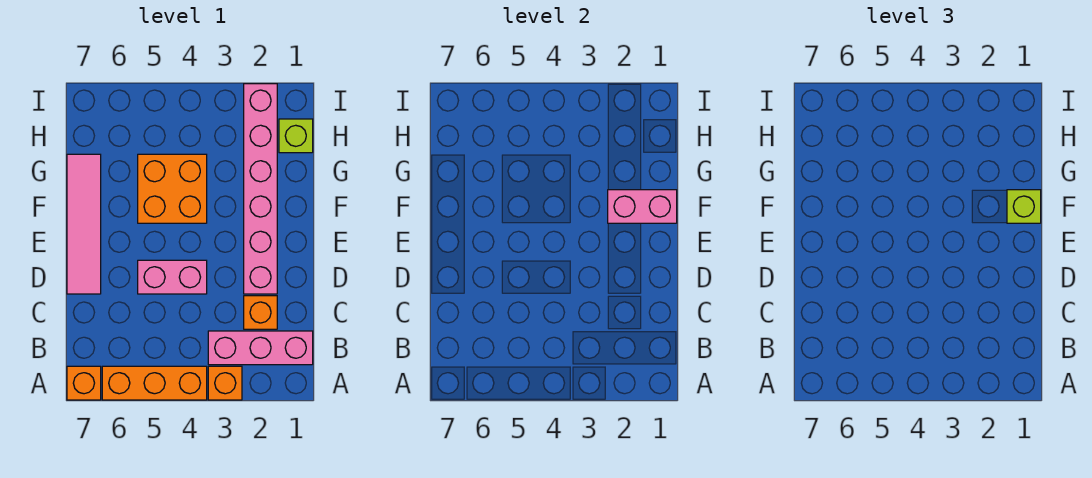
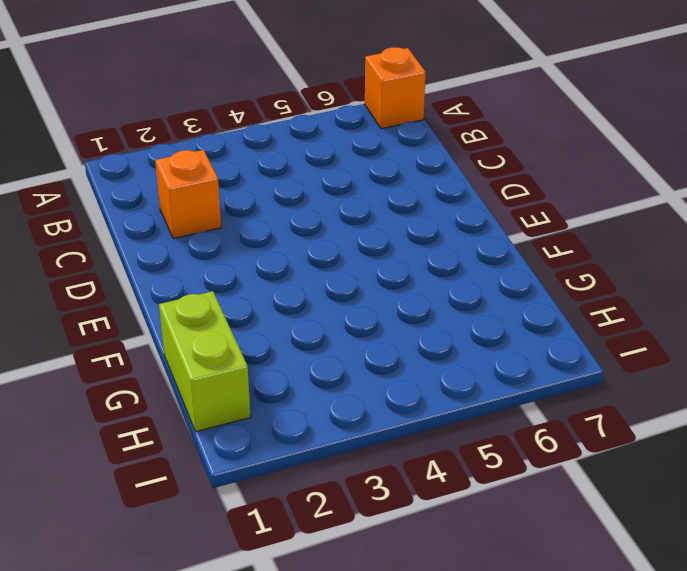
lime brick G1:H1 level 1 -> lime brick H1 level 1
none -> orange brick A3 level 1
none -> orange brick A4:A6 level 1
none -> pink brick B1:B3 level 1

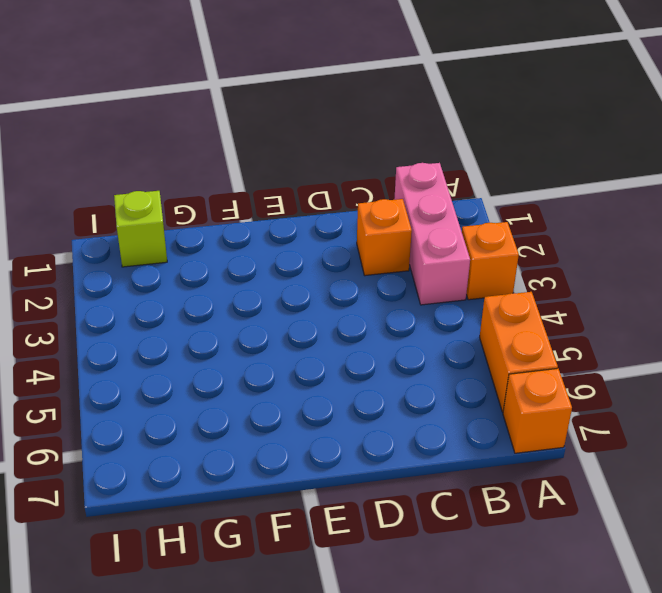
orange brick A5:A6 level 1 -> orange brick A4:A6 level 1
none -> pink brick D2:I2 level 1
none -> pink brick D4:D5 level 1
none -> pink tile D7:G7 level 1

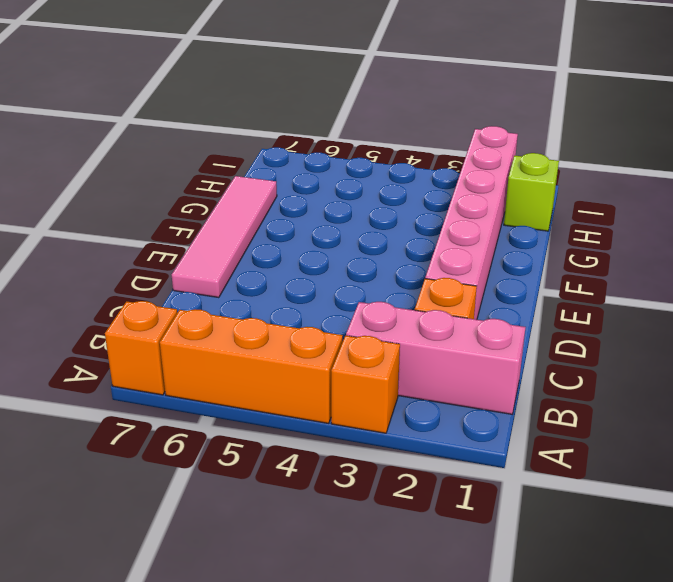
none -> pink brick D4:D5 level 1
none -> orange brick F4:G5 level 1
none -> pink brick F1:F2 level 2

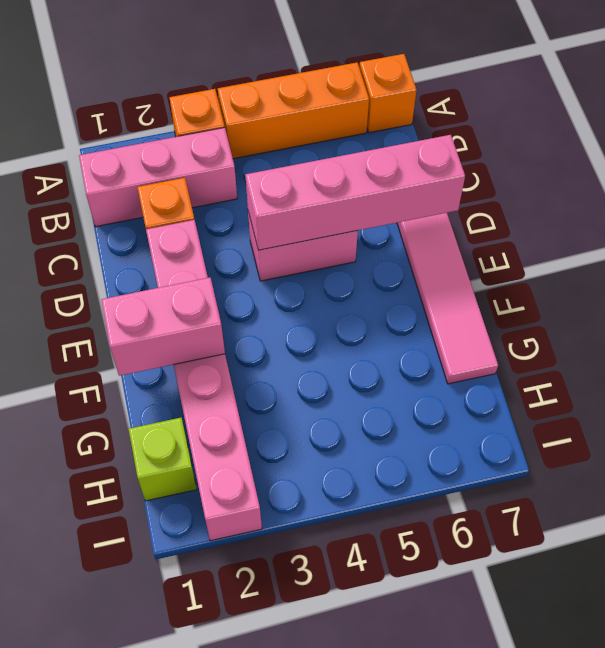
pink brick D4:D7 level 2 -> none
none -> orange brick F4:G5 level 1
none -> lime brick F1 level 3

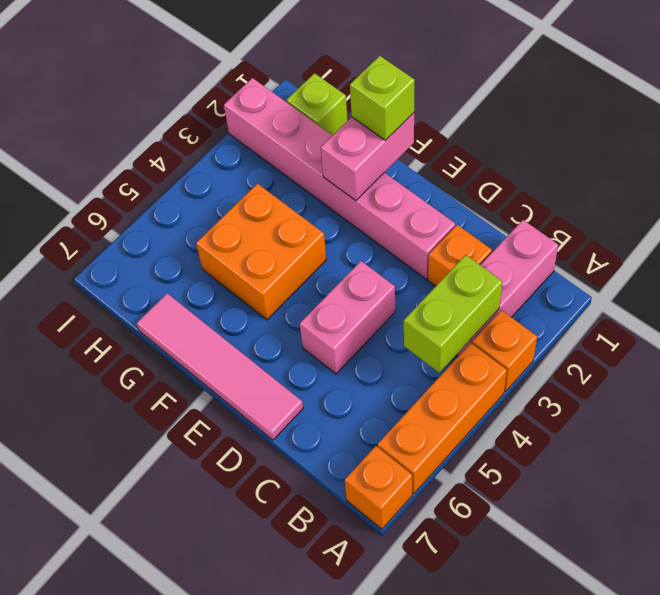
lime brick B3:B4 level 2 -> none

